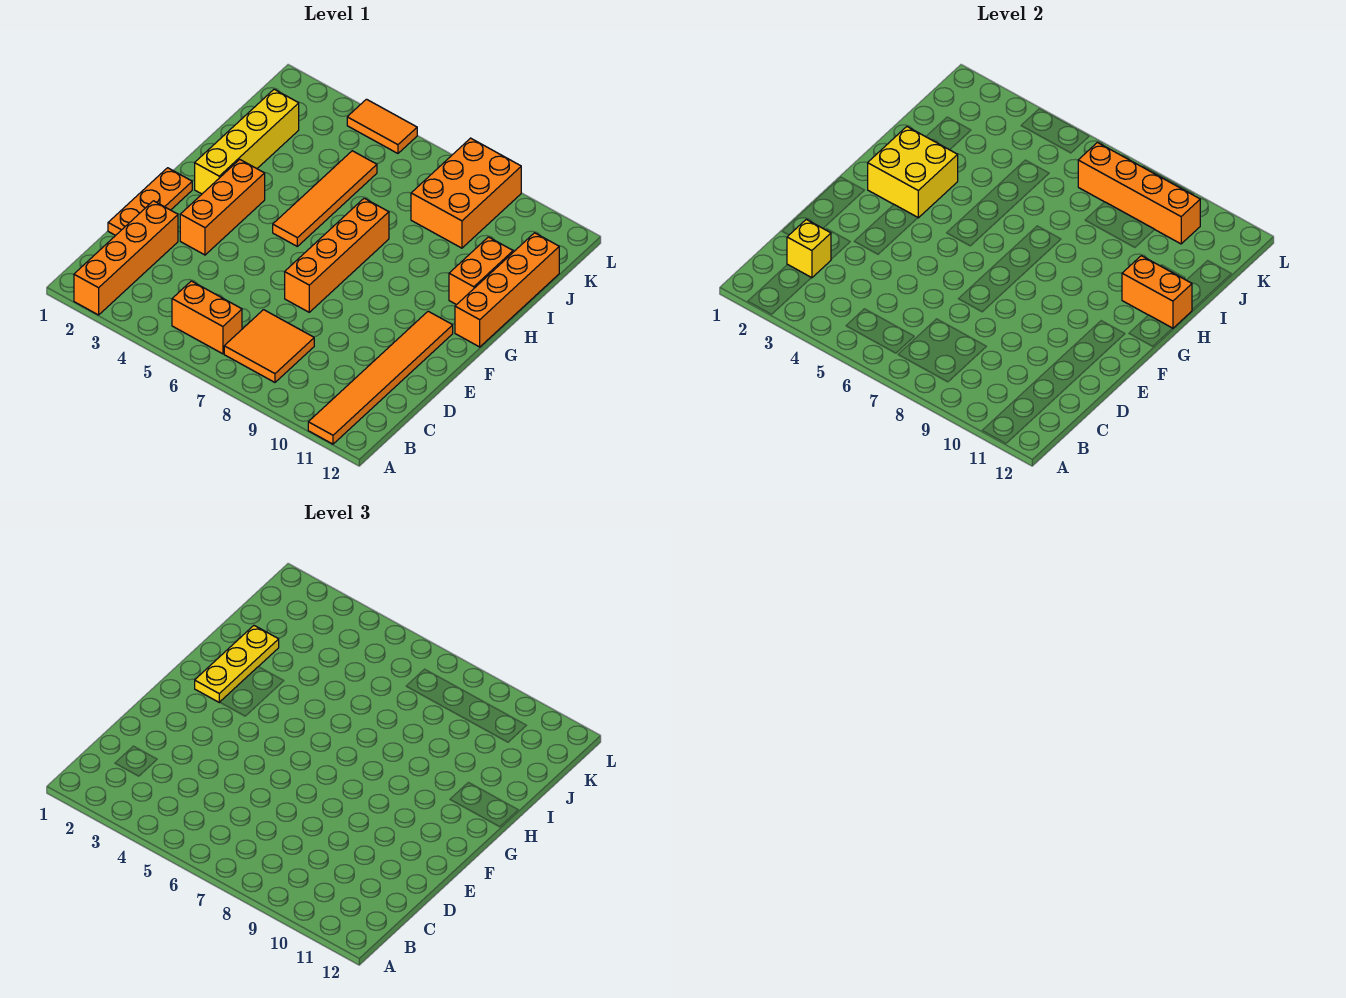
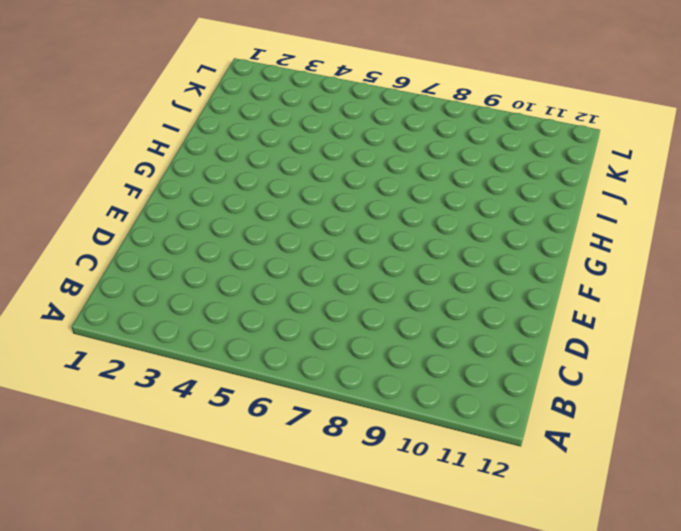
none -> orange brick A2:D2 level 1
none -> orange tile A11:F11 level 1
none -> orange brick B5:B6 level 1

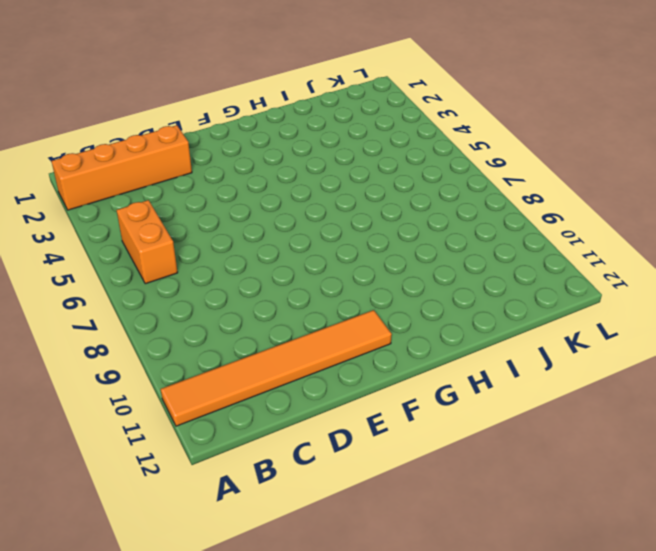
none -> orange tile B7:C8 level 1
none -> orange plate D1:F1 level 1
none -> orange brick E3:G3 level 1

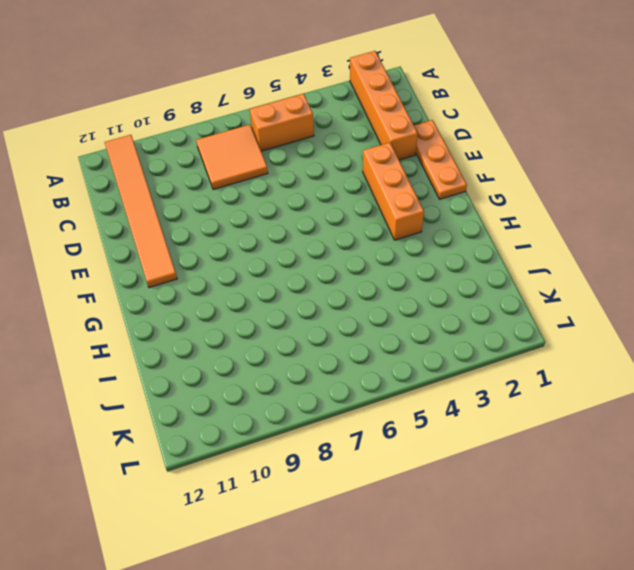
none -> orange brick E7:H7 level 1
none -> yellow brick G2:J2 level 1
none -> orange tile G5:J5 level 1

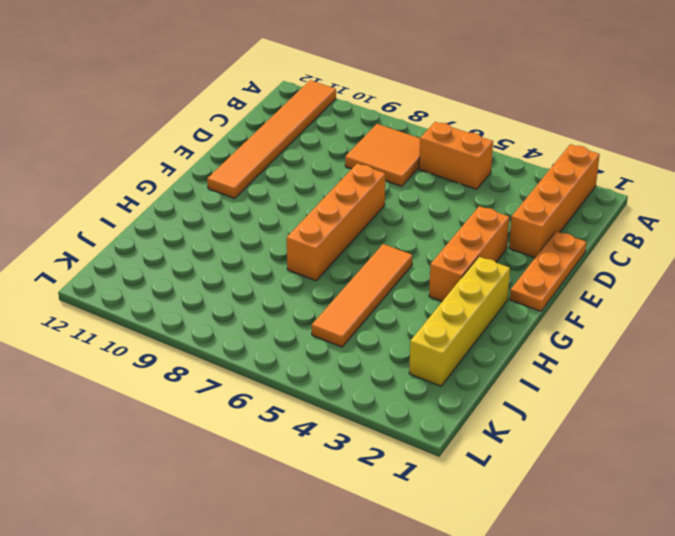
none -> orange brick G12:J12 level 1
none -> orange brick H11:I11 level 1
none -> orange brick J8:L9 level 1

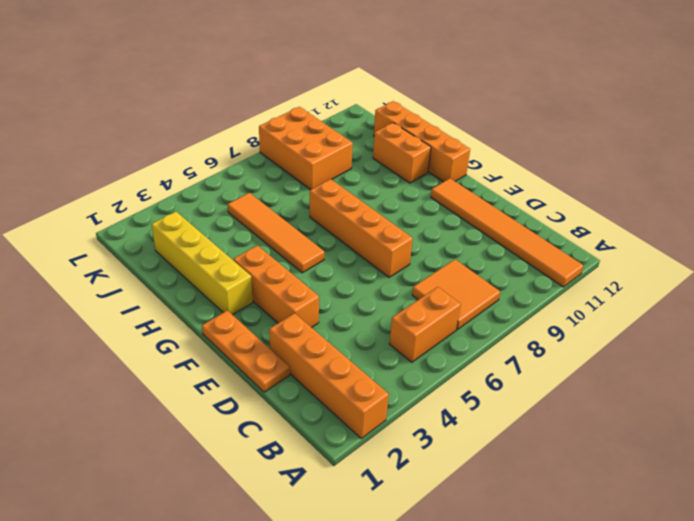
none -> orange tile L4:L5 level 1
none -> yellow brick C2 level 2
none -> yellow brick G2:H3 level 2

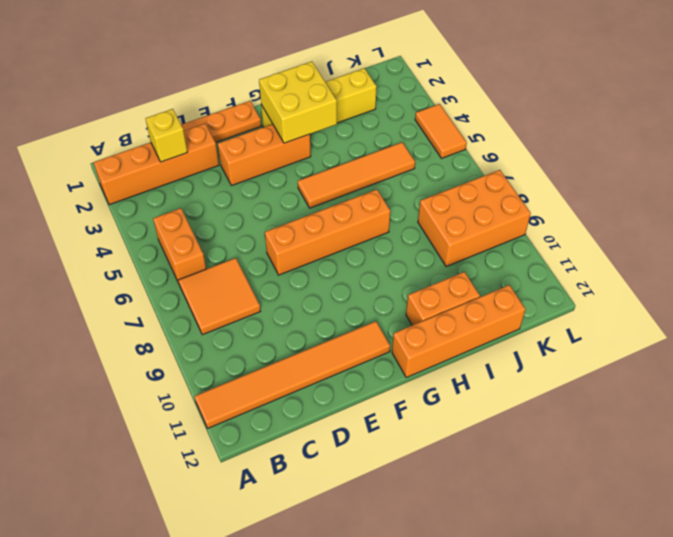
none -> orange brick H11:H12 level 2
none -> orange brick K7:K10 level 2
none -> yellow plate G2:I2 level 3

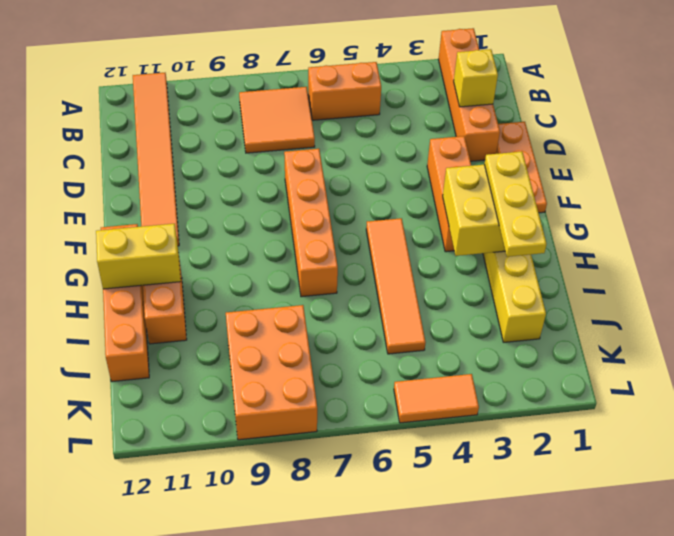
yellow brick H11:H12 level 2 -> orange brick H11:H12 level 2
none -> orange brick K7:K10 level 2

